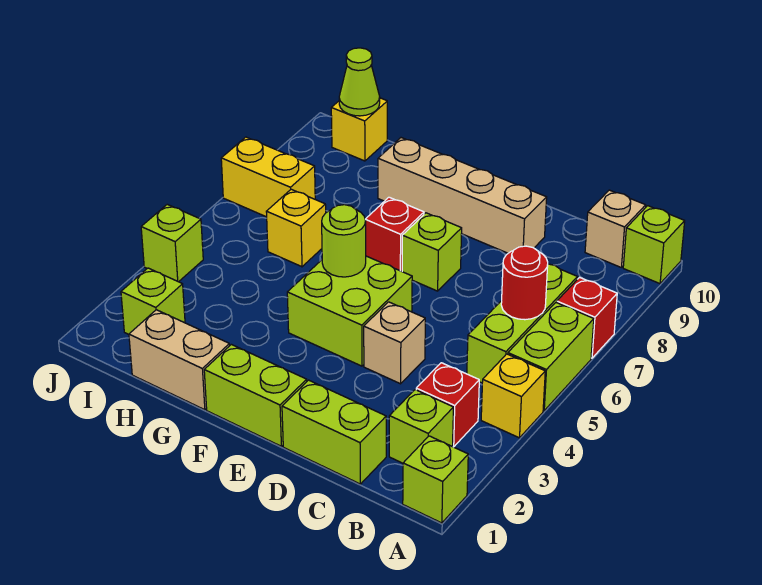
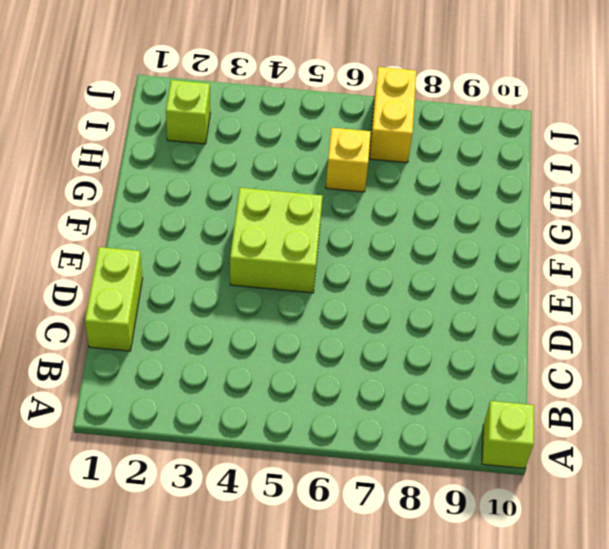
none -> lime brick A1 level 1
none -> yellow brick A4 level 1
none -> lime brick A5:A6 level 1

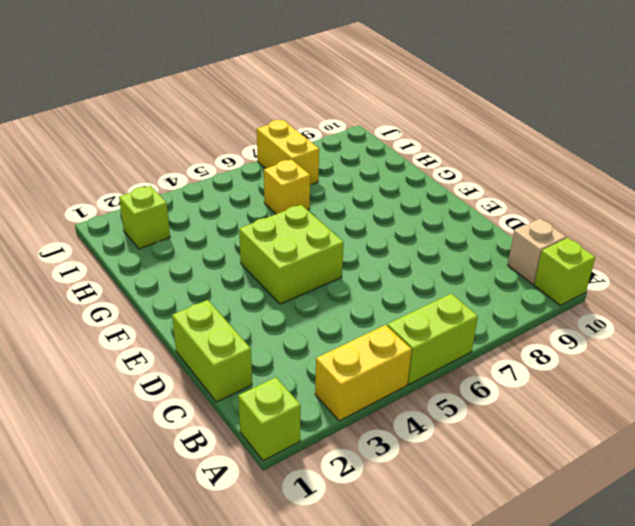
yellow brick A3:A4 level 1 -> yellow brick A4 level 1
none -> red brick A7 level 1
none -> lime brick B2 level 1
none -> red brick B3 level 1

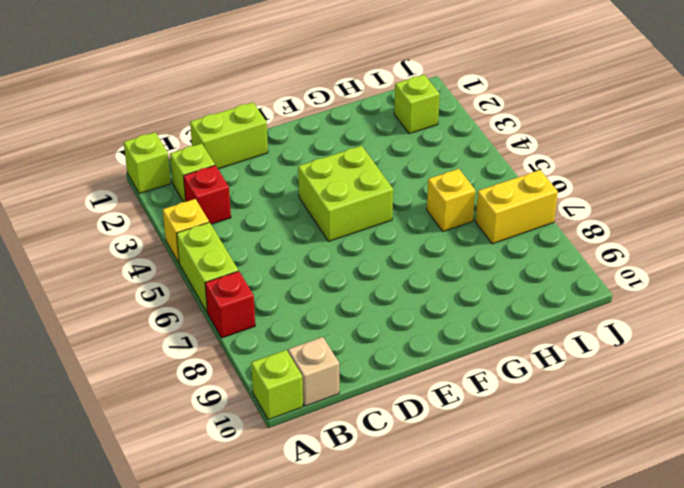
none -> lime brick B5:B7 level 1
none -> tan brick D4 level 1
none -> tan brick D9:G9 level 1

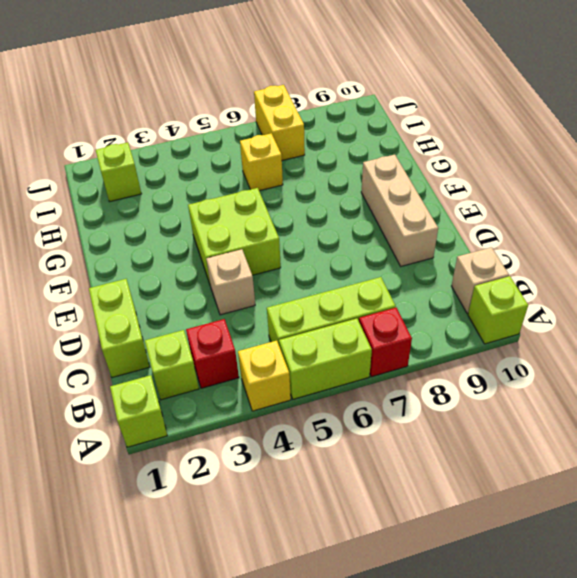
tan brick D9:F9 level 1 -> tan brick D9:G9 level 1
none -> lime brick E1:F1 level 1
none -> lime brick E7 level 1
none -> red brick F7 level 1

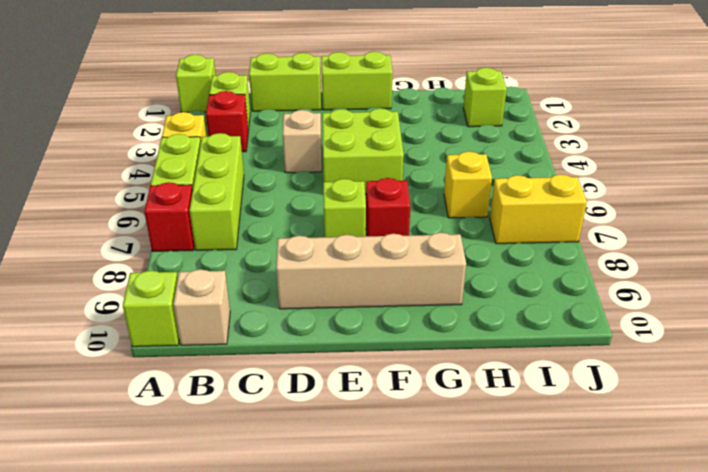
none -> tan brick G1:H1 level 1
none -> yellow brick I10 level 1
none -> lime brick J4 level 1

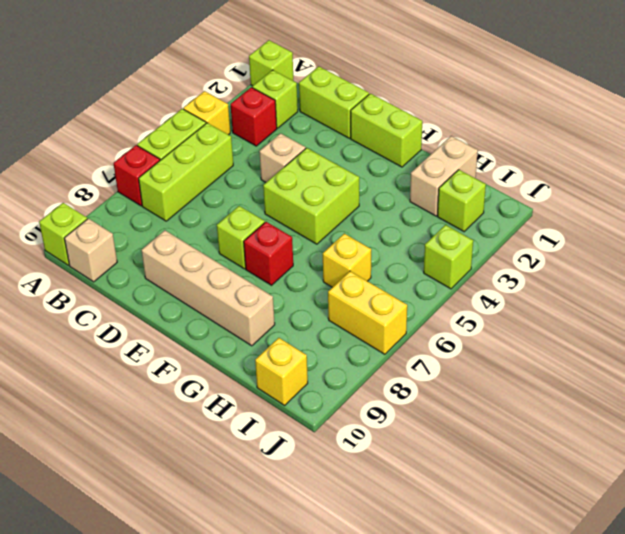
tan brick H1:H2 level 1 -> tan brick G1:H1 level 1
none -> red round brick B6 level 2
none -> lime round brick F5 level 2
none -> lime cone I10 level 2

